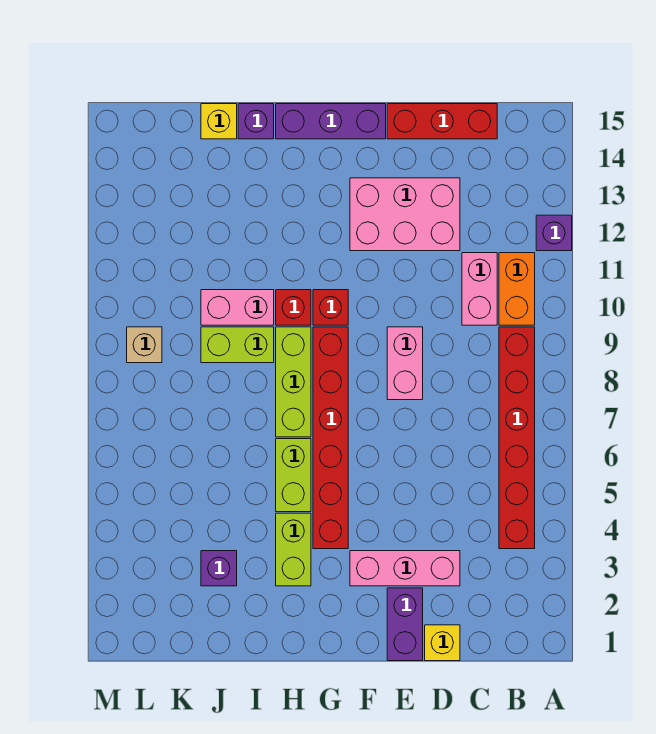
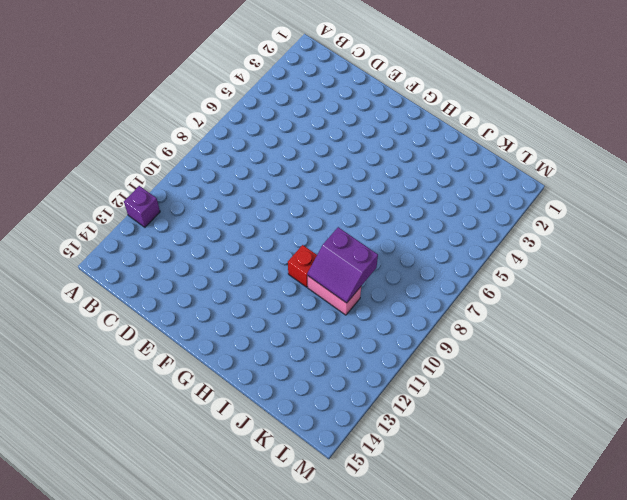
purple slope I9:J10 level 2 top 9 -> none
none -> red brick B4:B9 level 1
none -> orange brick B10:B11 level 1
none -> pink brick C10:C11 level 1

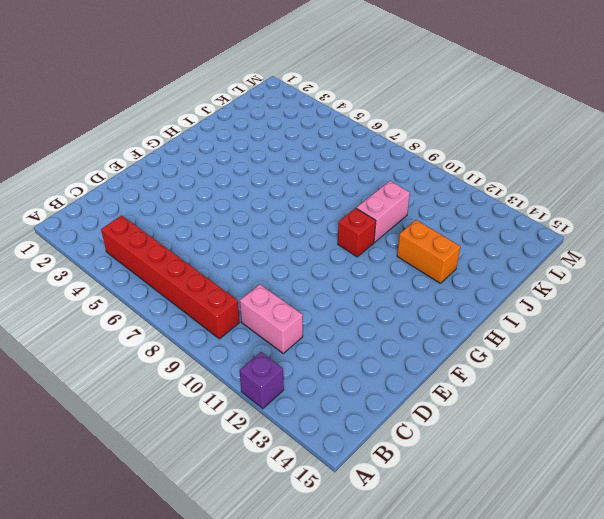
orange brick I12:I13 level 1 -> orange brick B10:B11 level 1
none -> red brick C15:E15 level 1
none -> yellow brick D1 level 1
none -> pink brick D3:F3 level 1

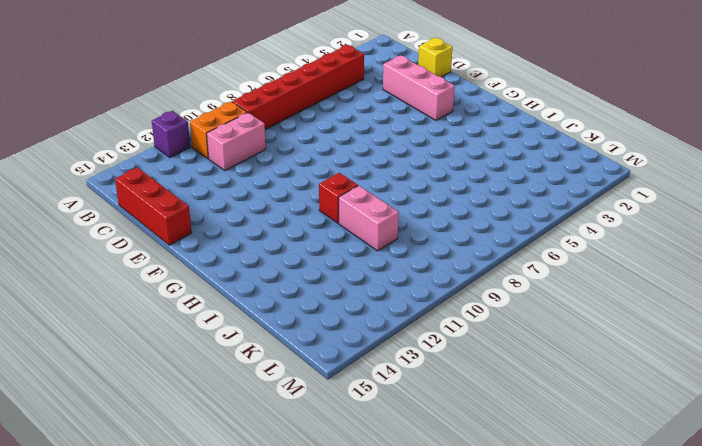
none -> pink brick D12:F13 level 1
none -> purple brick E1:E2 level 1
none -> pink brick E8:E9 level 1

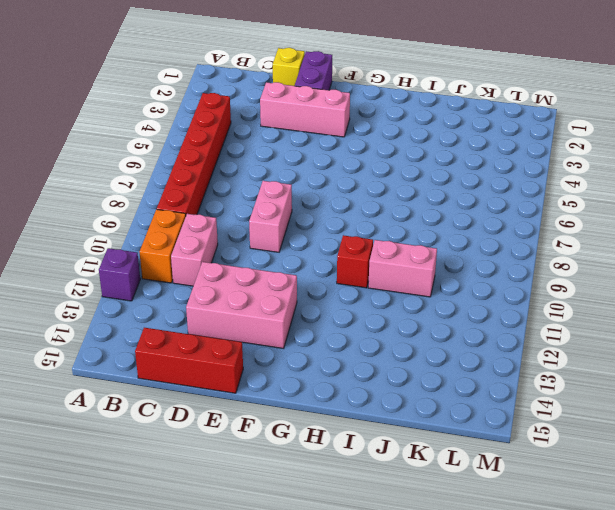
none -> purple brick F15:H15 level 1
none -> red brick G4:G9 level 1
none -> red brick G10 level 1

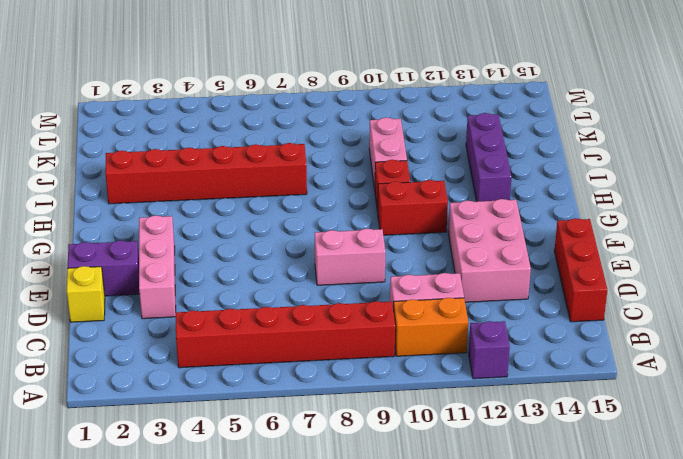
red brick G10:G11 level 1 -> red brick G10 level 1
purple brick H13:J13 level 1 -> purple brick F15:H15 level 1
red brick I2:I7 level 1 -> red brick G4:G9 level 1
none -> lime brick H3:H4 level 1
none -> lime brick H5:H6 level 1
none -> lime brick H7:H9 level 1

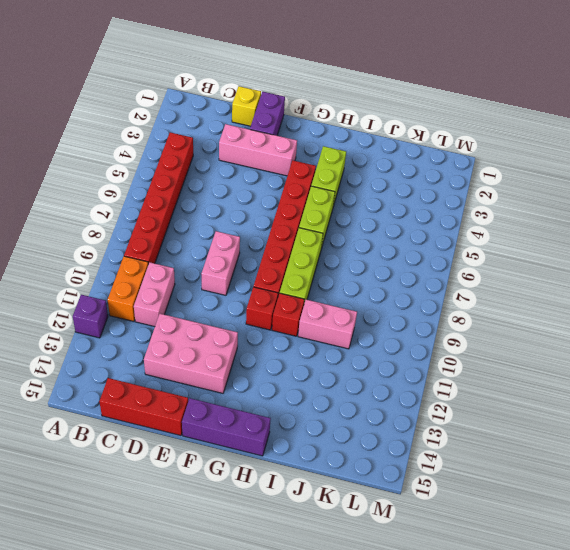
none -> lime brick I9:J9 level 1
none -> purple brick I15 level 1
none -> purple brick J3 level 1

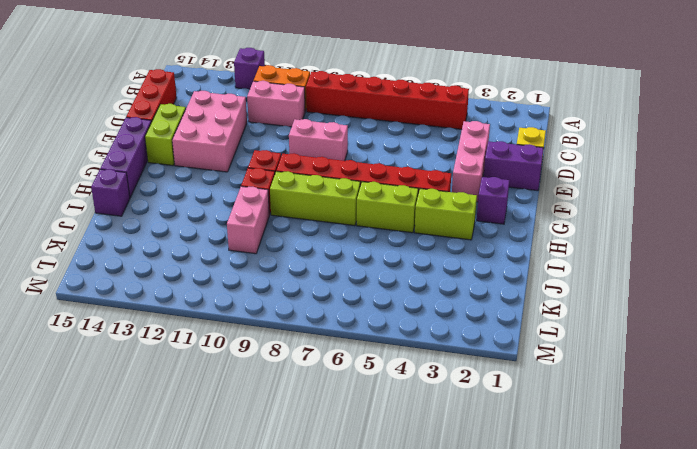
lime brick E14:F14 level 1 -> lime brick I9:J9 level 1
purple brick G2 level 1 -> purple brick J3 level 1
none -> yellow brick J15 level 1
none -> tan brick L9 level 1

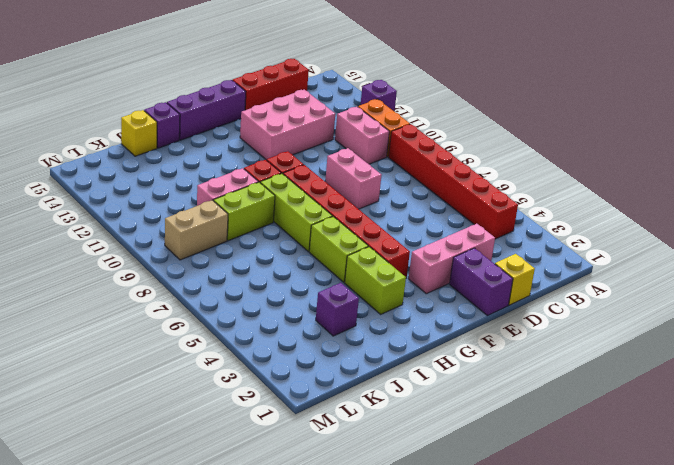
tan brick K9:L9 level 1 -> tan brick L9 level 1

